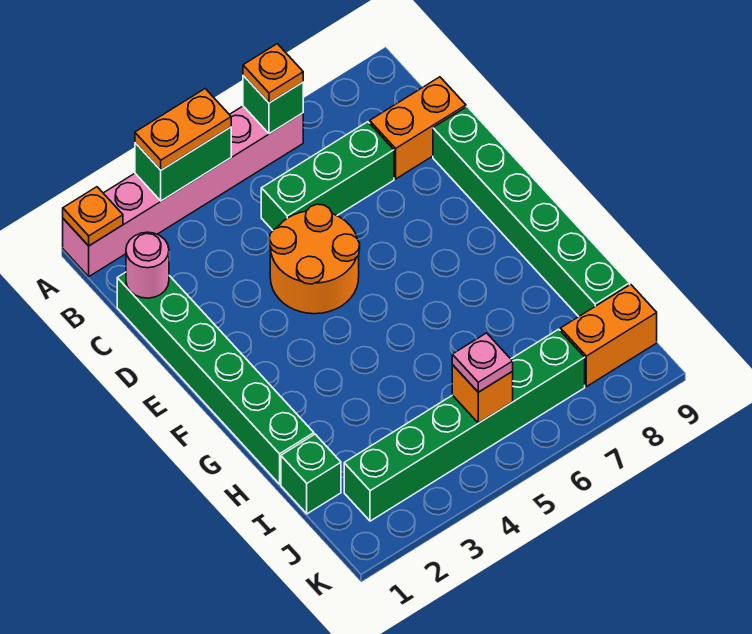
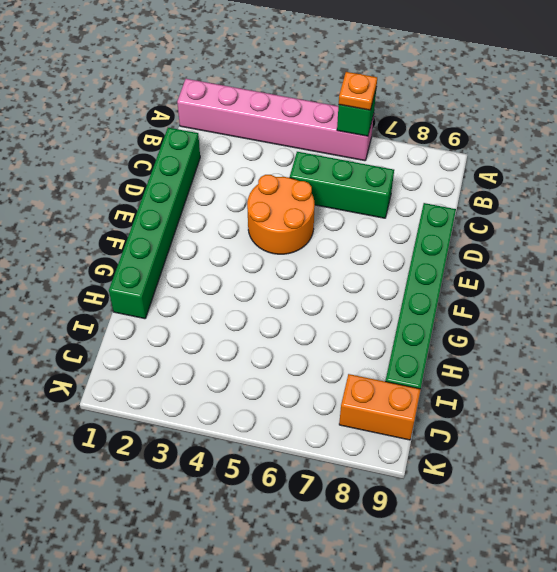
none -> orange brick C8:C9 level 1
none -> green brick I1 level 1
none -> green brick J2:J7 level 1

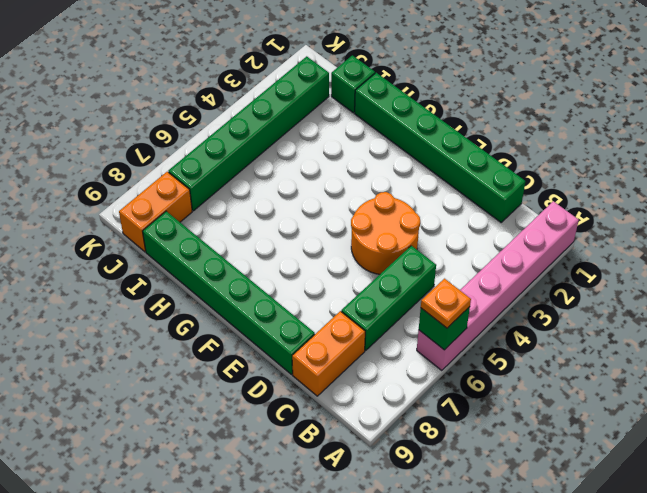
none -> orange plate A1 level 2
none -> green brick A3:A4 level 2
none -> pink round brick C1 level 2

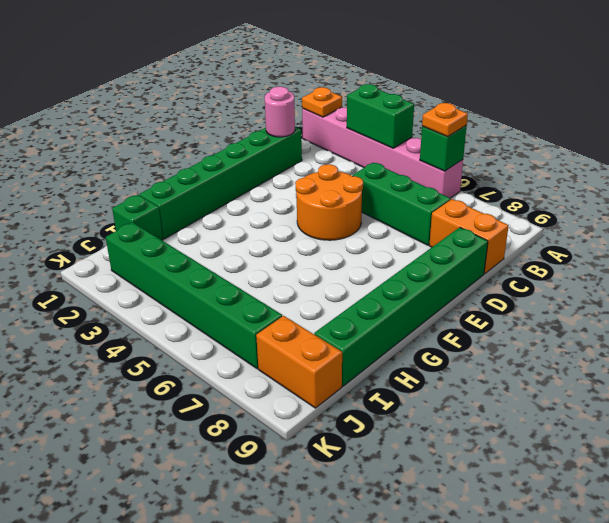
none -> orange brick J5 level 2
none -> orange plate A3:A4 level 3
none -> pink plate J5 level 3

